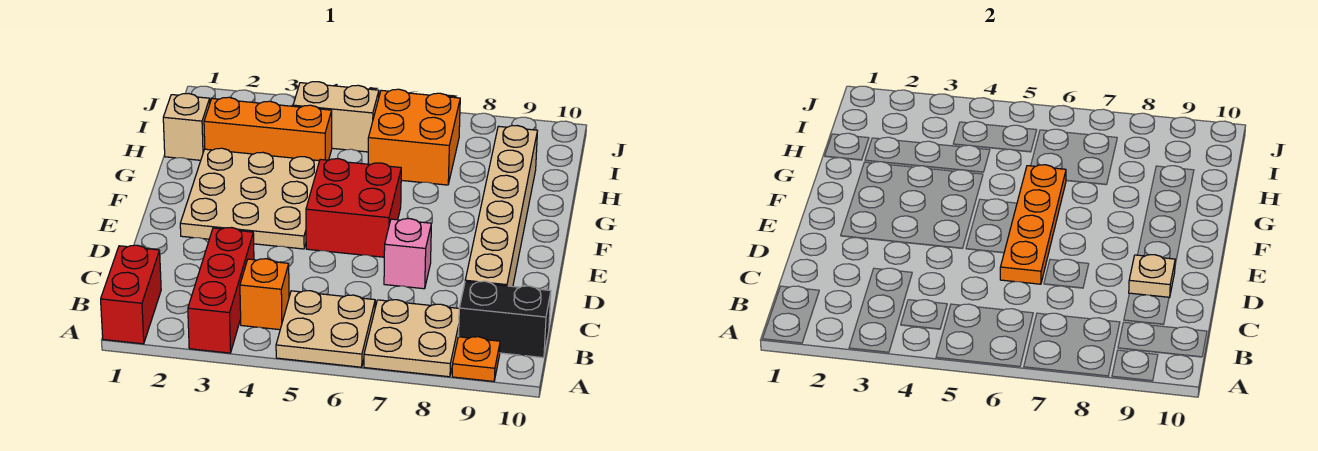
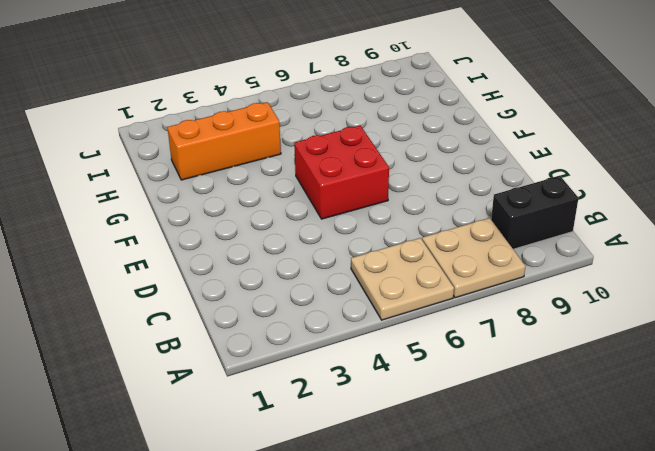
none -> red brick A1:B1 level 1
none -> red brick A3:C3 level 1
none -> orange plate A9 level 1

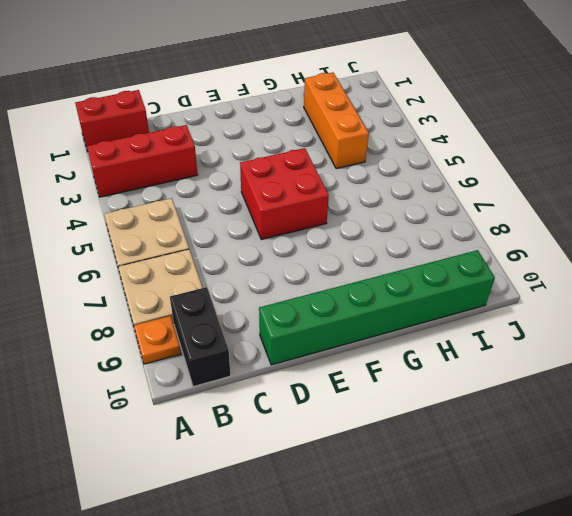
green brick D10:I10 level 1 -> none
none -> orange brick B4 level 1
none -> tan brick C9:H9 level 1
none -> pink brick D7 level 1

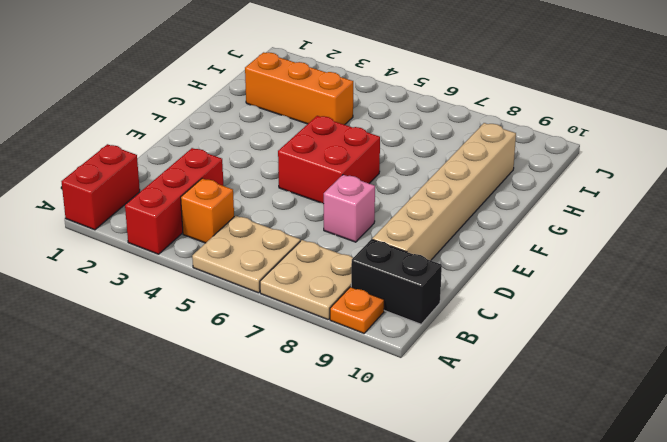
none -> tan plate E2:G4 level 1
none -> tan brick H1 level 1
none -> orange brick H6:I7 level 1

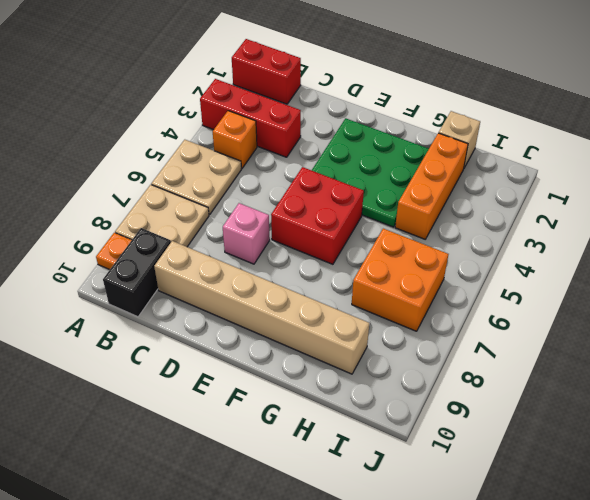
green plate E2:G4 level 1 -> tan plate E2:G4 level 1
none -> tan brick I4:I5 level 1
none -> orange plate D6:G6 level 2
none -> tan plate D9 level 2

